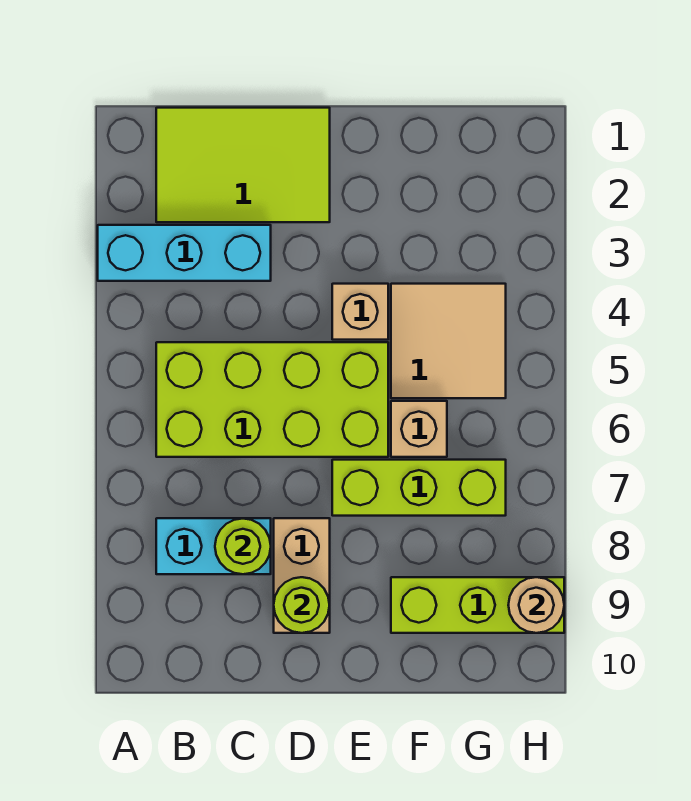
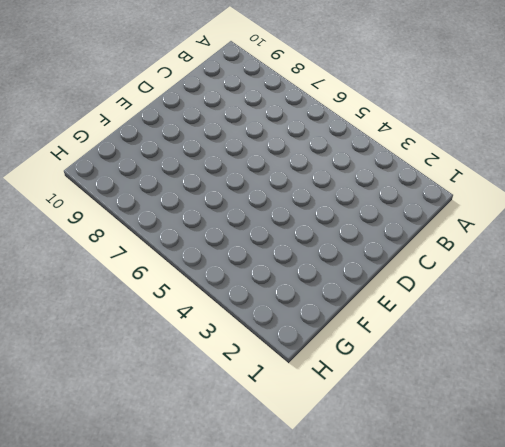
none -> cyan brick A3:C3 level 1
none -> lime tile B1:D2 level 1
none -> lime brick B5:E6 level 1

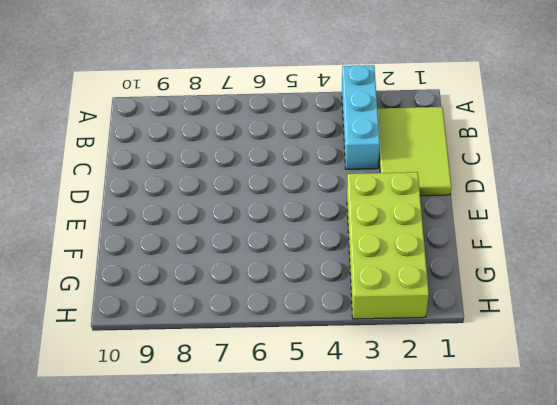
lime brick E2:H3 level 1 -> lime brick B5:E6 level 1
none -> cyan brick B8:C8 level 1
none -> tan brick D8:D9 level 1
none -> tan brick E4 level 1

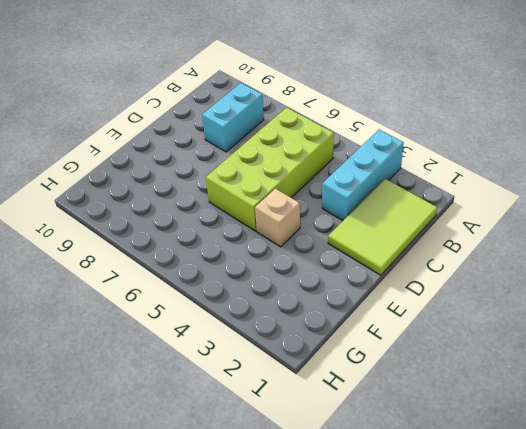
none -> tan brick D8:D9 level 1
none -> lime brick E7:G7 level 1
none -> tan tile F4:G5 level 1

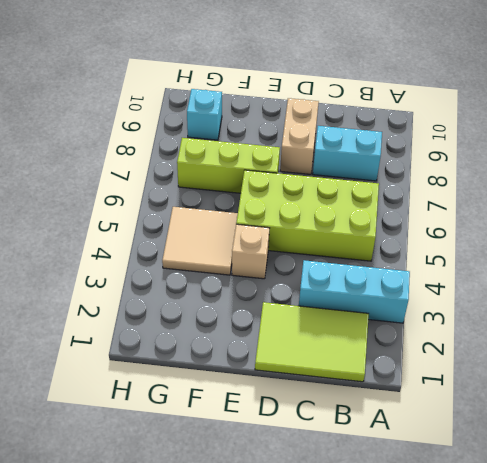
cyan brick G9 level 1 -> lime brick F9:H9 level 1
none -> tan brick F6 level 1
none -> lime round brick C8 level 2
none -> lime round brick D9 level 2

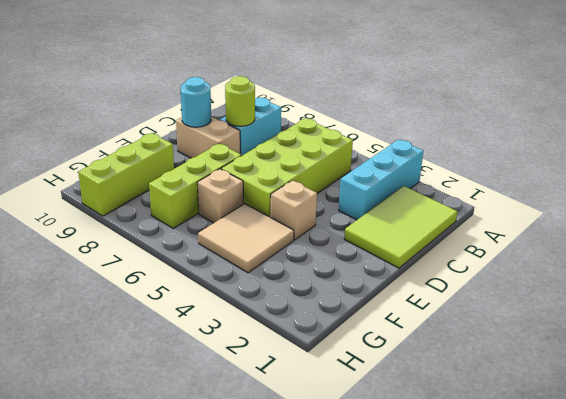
cyan round brick D9 level 2 -> lime round brick D9 level 2
none -> tan round brick H9 level 2

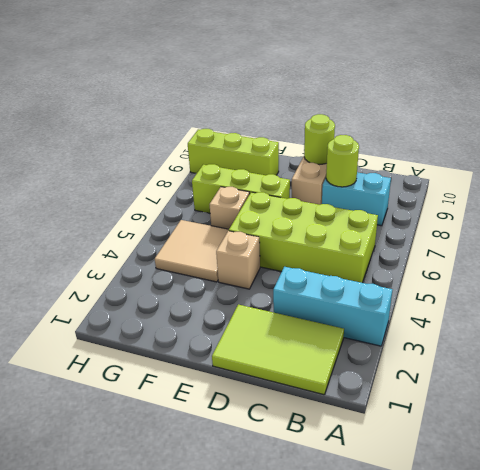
none -> tan round brick H9 level 2

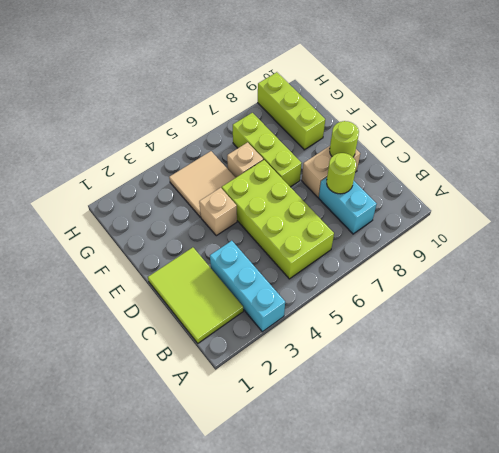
none -> tan round brick H9 level 2

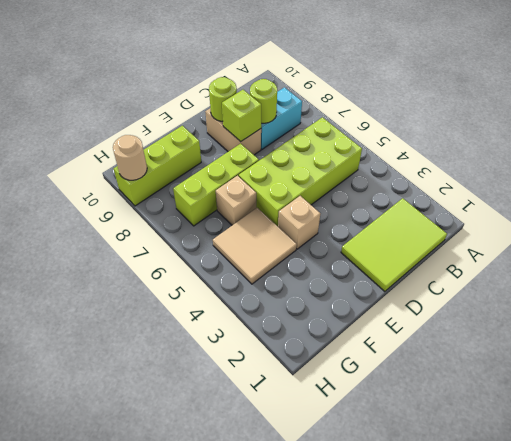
lime brick D8 level 2 -> none
none -> cyan brick A3:C3 level 1

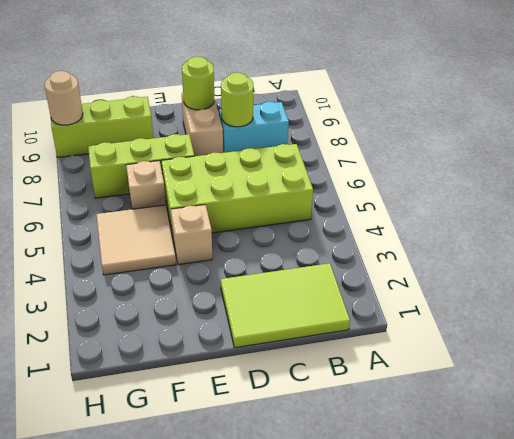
none -> cyan brick A3:C3 level 1

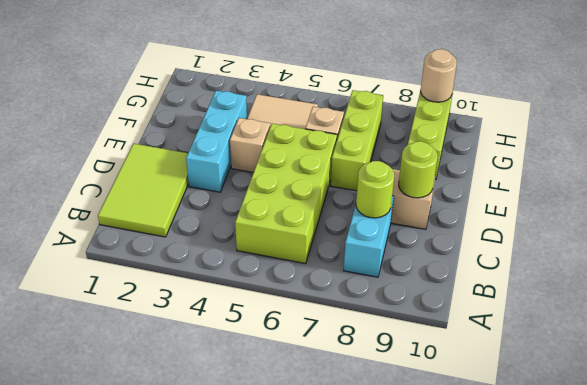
cyan brick D3:F3 level 1 -> cyan brick A3:C3 level 1

